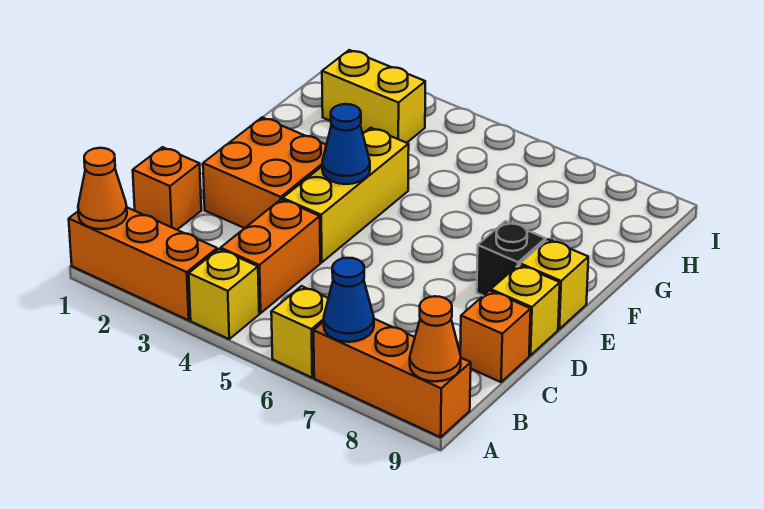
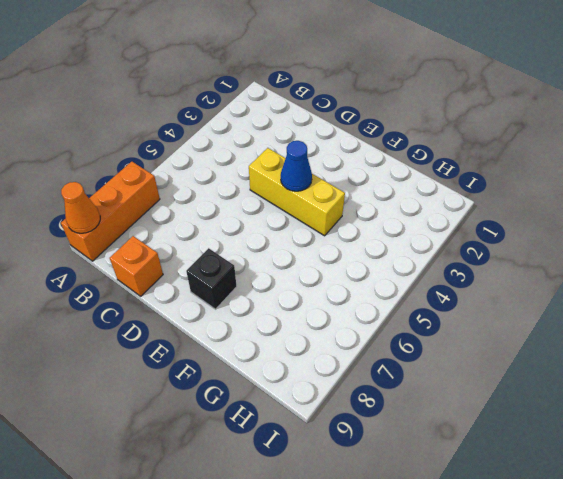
none -> orange brick A1:A3 level 1
none -> yellow brick A4 level 1
none -> yellow brick A6 level 1

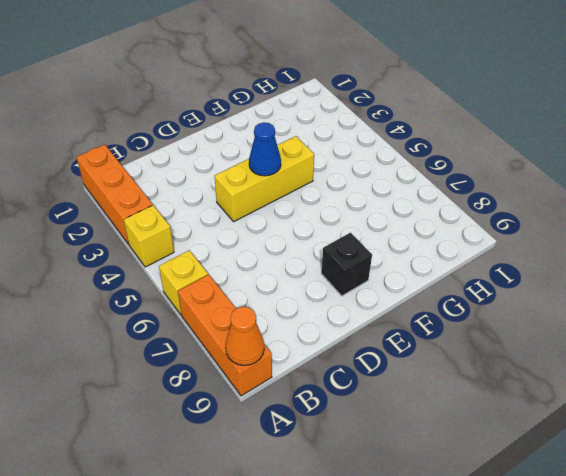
none -> orange brick B4:C4 level 1
none -> orange brick C1 level 1
none -> orange brick C9 level 1

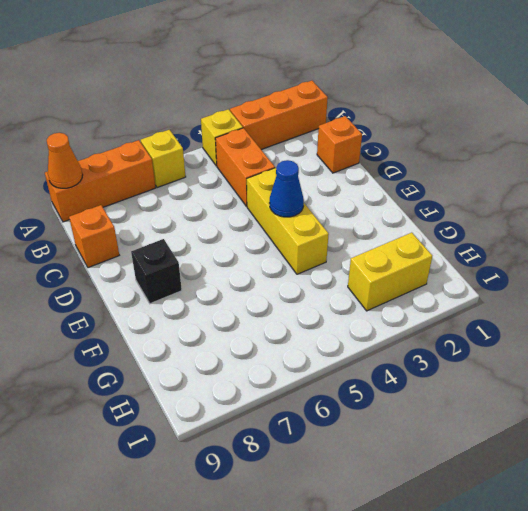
none -> orange brick D2:E3 level 1
none -> yellow brick D9 level 1
none -> yellow brick E9 level 1

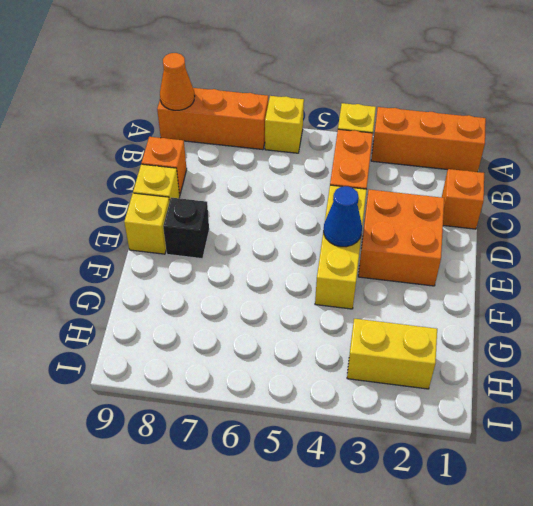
none -> orange cone A1 level 2
none -> blue cone A7 level 2

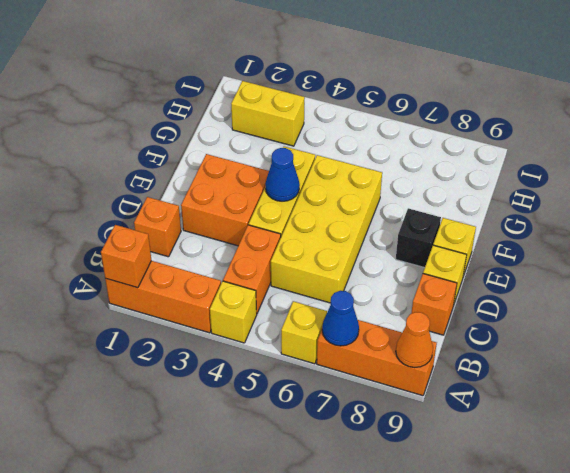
orange brick A1 level 2 -> orange cone A1 level 2
yellow brick C5:F6 level 1 -> none

